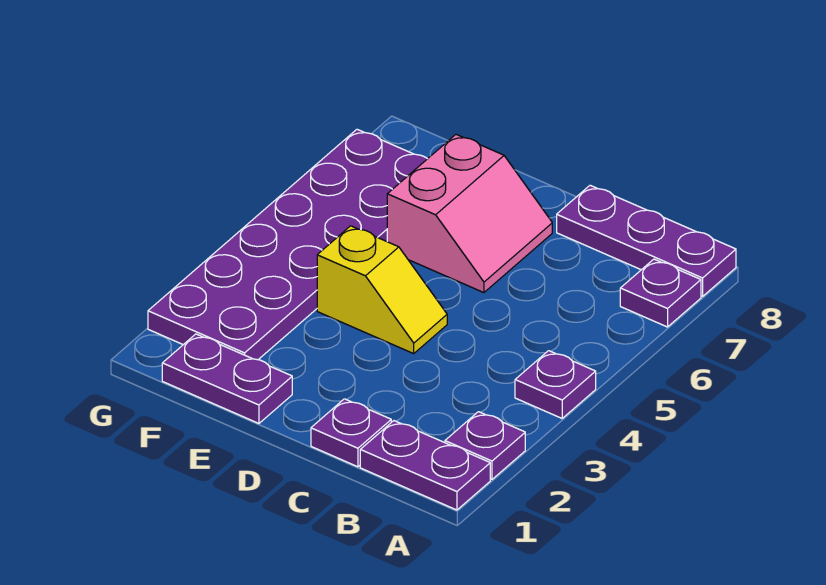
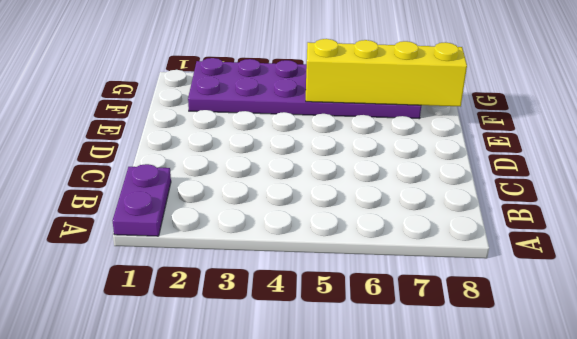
yellow brick F5:F8 level 2 -> none
none -> purple plate A2 level 1
none -> purple plate A4 level 1

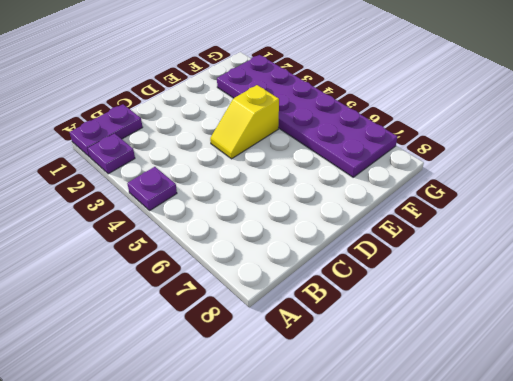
none -> purple plate A7 level 1
none -> purple plate A8:C8 level 1

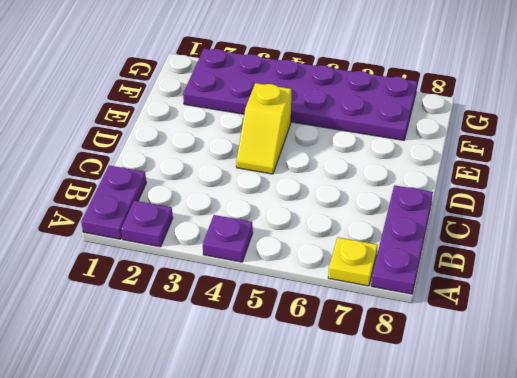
yellow plate A7 level 1 -> purple plate A7 level 1
none -> purple plate C1 level 1
none -> pink slope D6:E7 level 1 top E

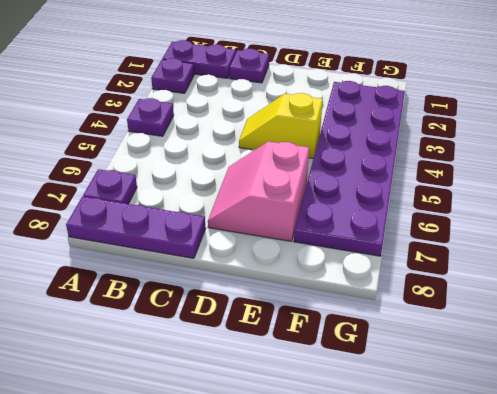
none -> purple plate E1:F1 level 1

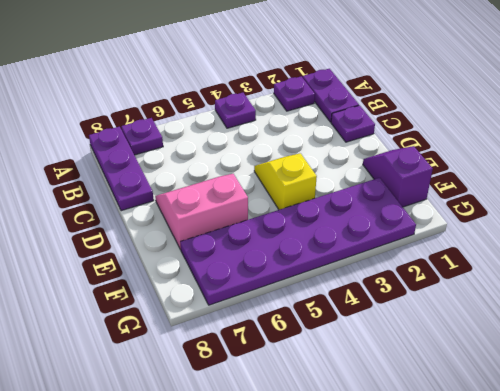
purple slope E1:F1 level 1 top F -> purple plate E1:F1 level 1

